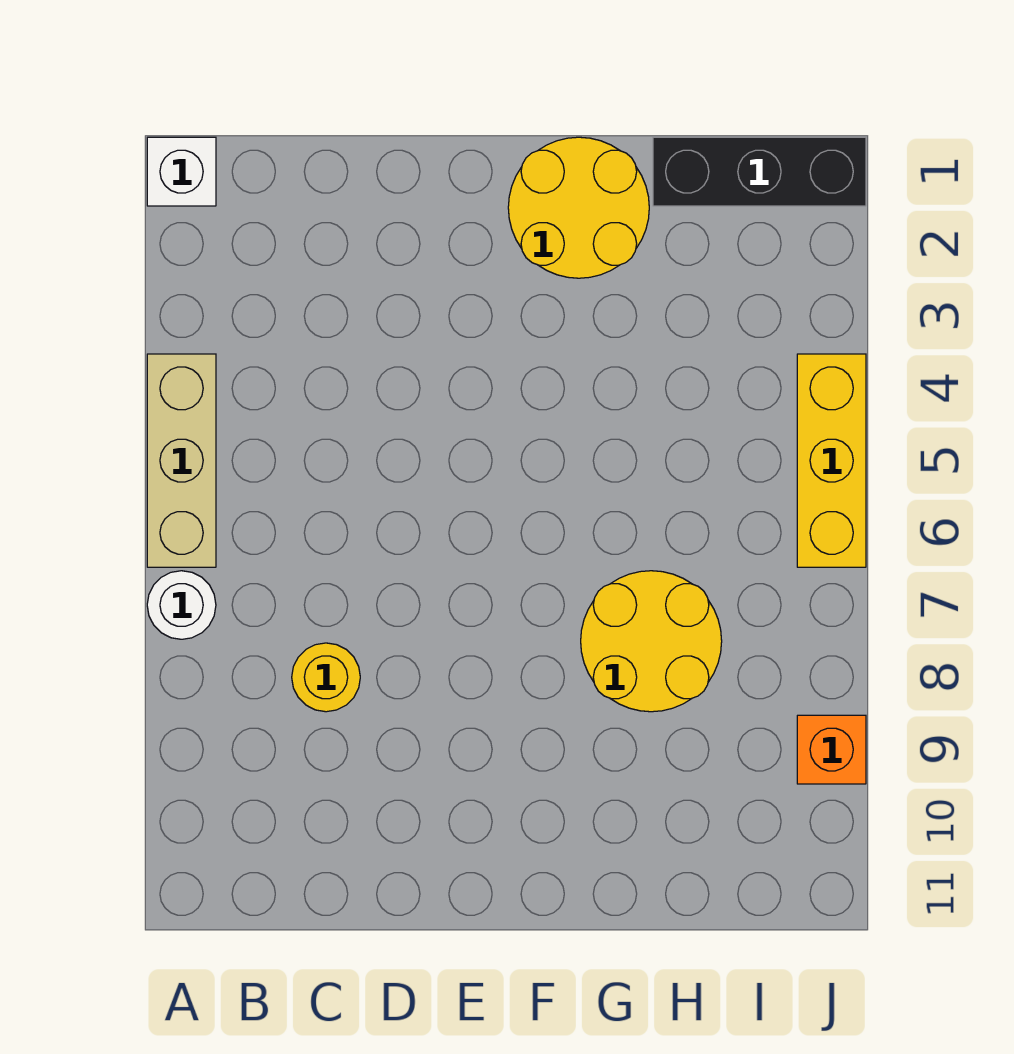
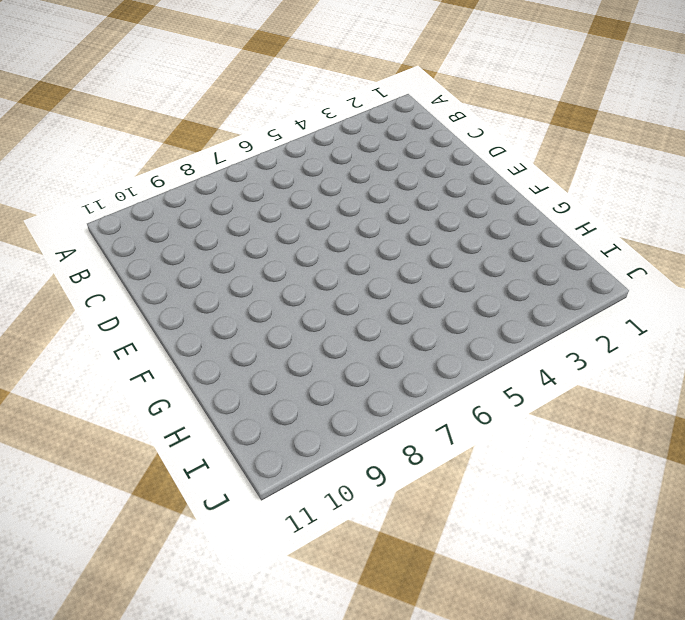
none -> white brick A1 level 1
none -> tan brick A4:A6 level 1

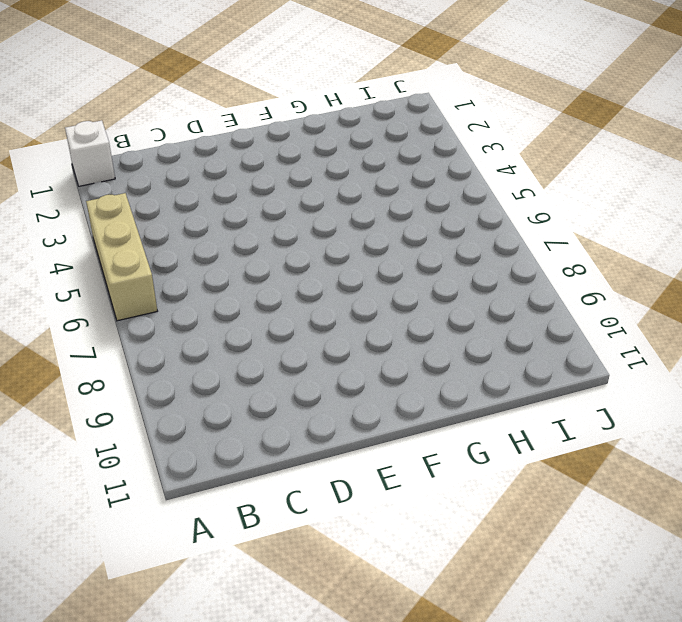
none -> white round brick A7 level 1
none -> yellow round brick C8 level 1

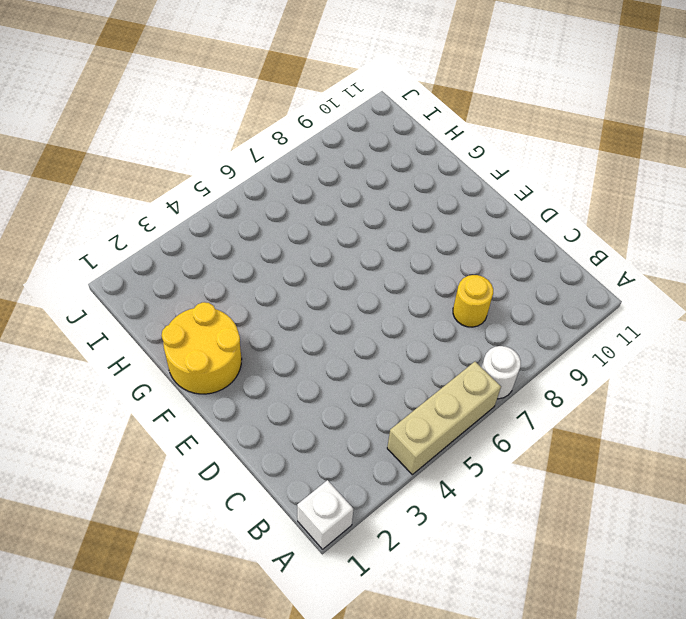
none -> yellow round brick G7:H8 level 1
none -> black brick H1:J1 level 1

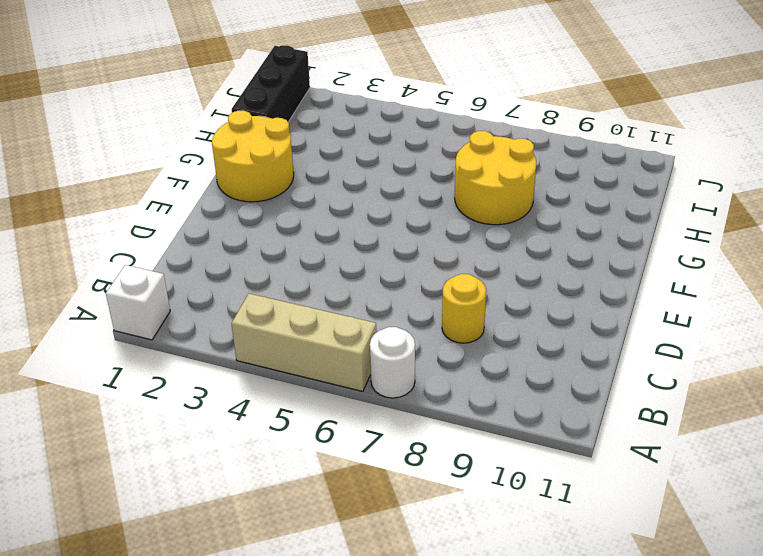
none -> yellow brick J4:J6 level 1
none -> orange brick J9 level 1

